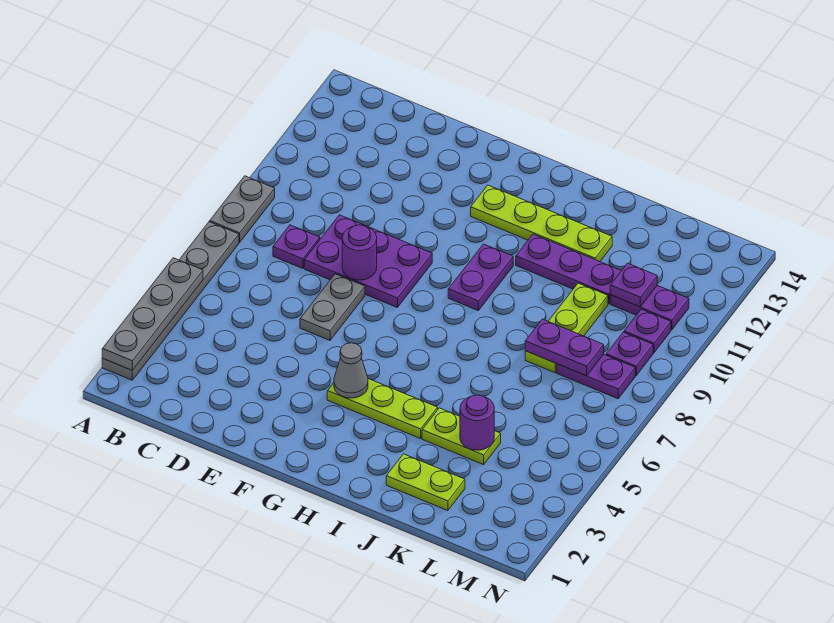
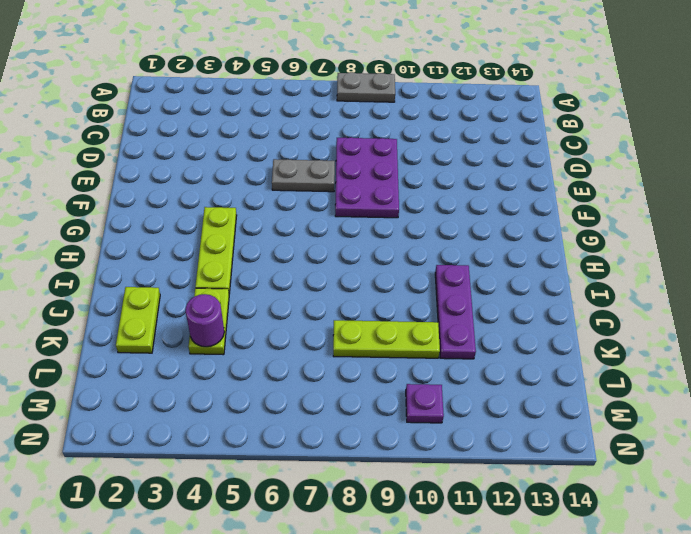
none -> grey plate A2:A7 level 1
none -> purple plate C8 level 1
none -> lime plate G12:J12 level 1

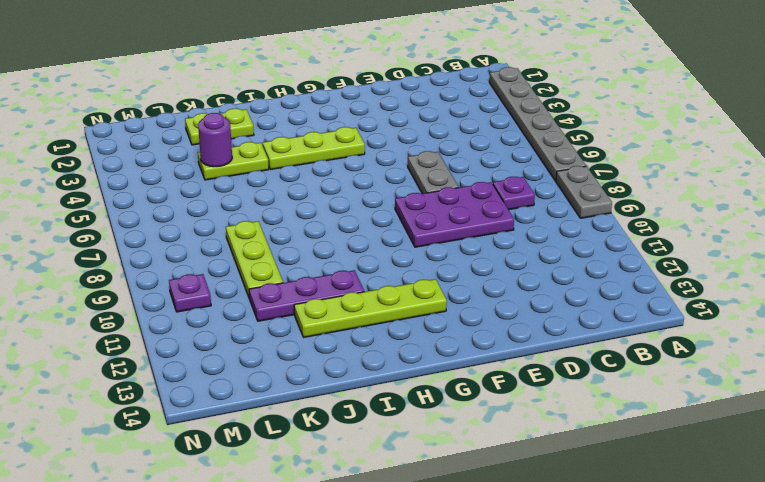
none -> purple plate H9:H10 level 1
none -> purple plate L8:M8 level 1
none -> purple plate L11:M11 level 1

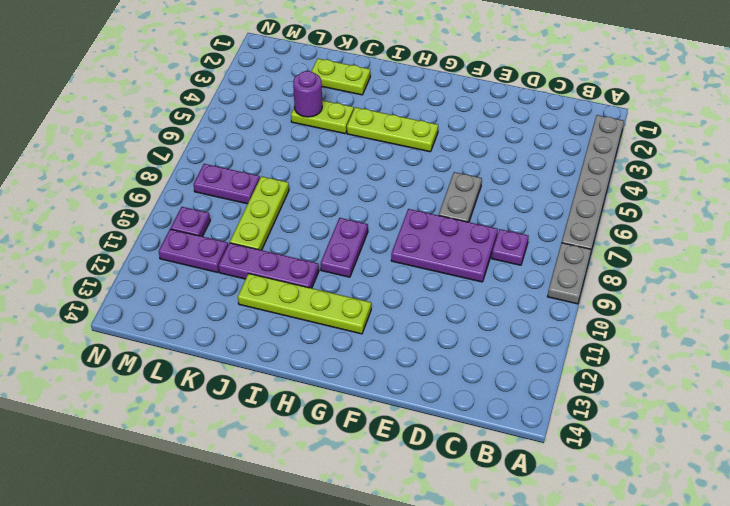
none -> purple plate M9 level 1
none -> grey plate A2:A5 level 2
none -> purple round brick E8 level 2

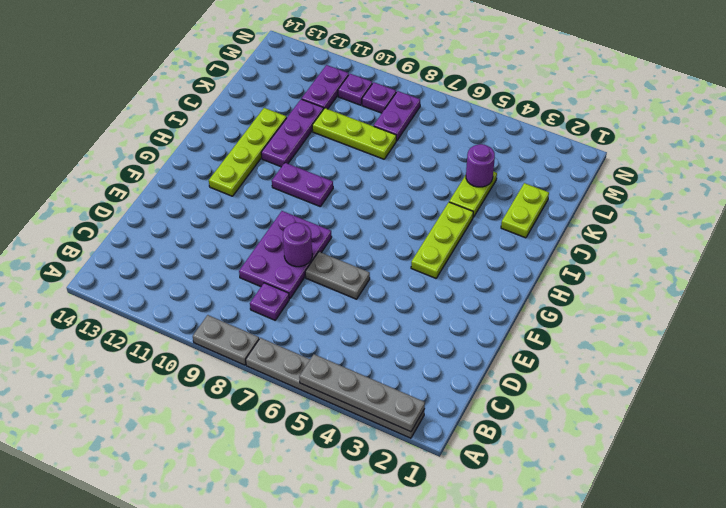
none -> grey cone G4 level 2
none -> purple plate K8:L8 level 2
none -> purple plate L11 level 2

